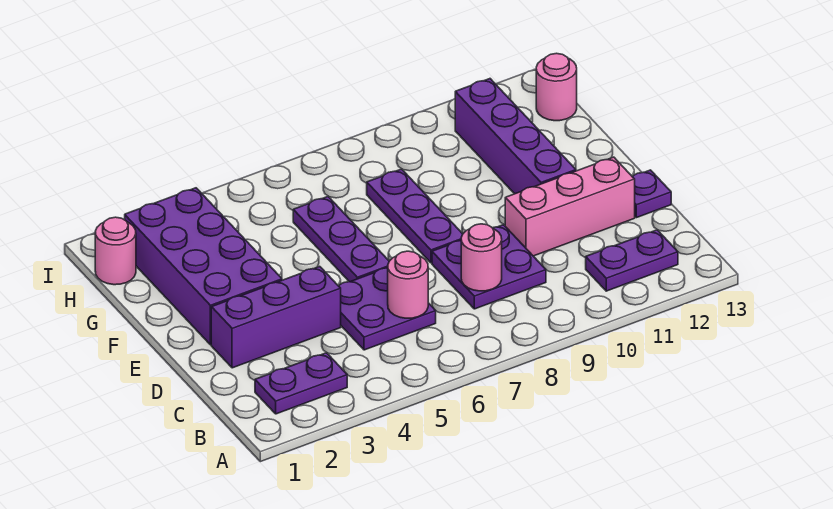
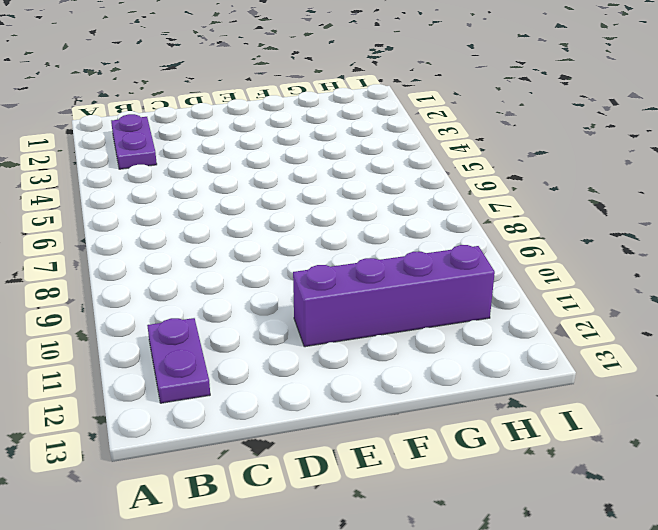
none -> purple plate C5:D6 level 1
none -> purple plate C8:D9 level 1
none -> purple brick D2:D4 level 1

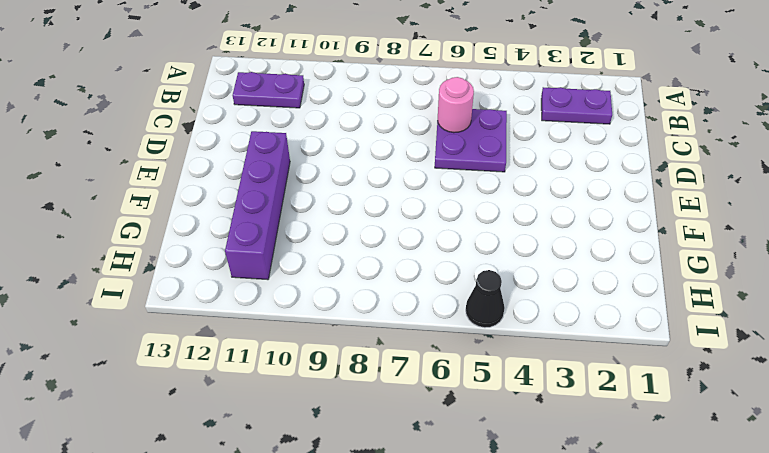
black cone I5 level 1 -> none
none -> purple plate C8:D9 level 1
none -> purple brick D2:D4 level 1
none -> pink brick D10:D12 level 1

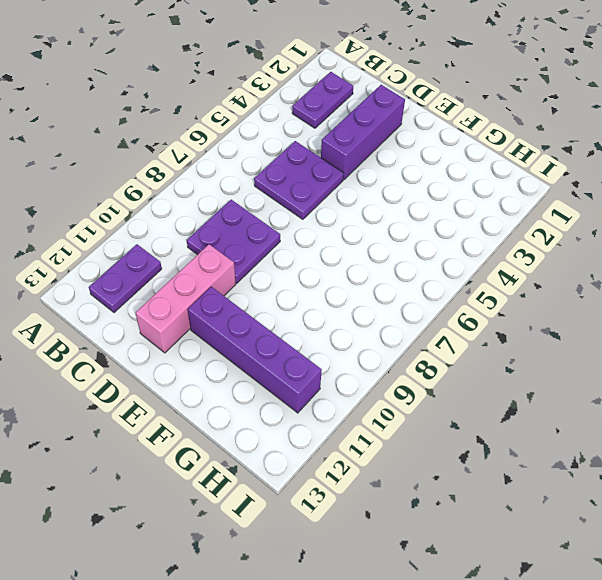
none -> purple plate D13 level 1
none -> purple brick E2:H3 level 1
none -> purple plate E6:G6 level 1

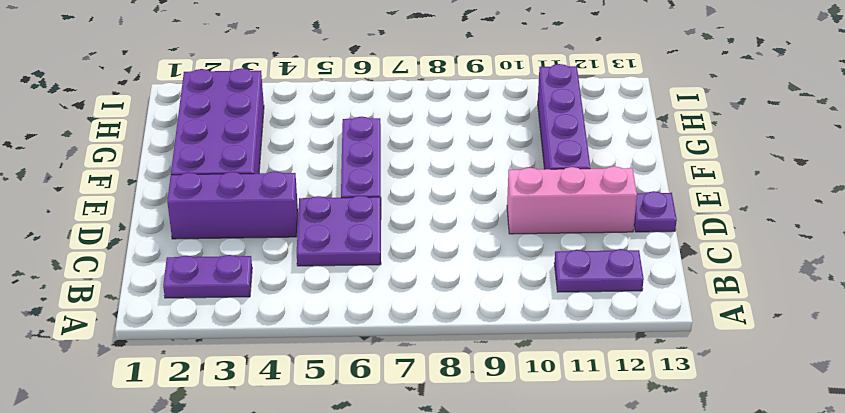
none -> purple plate C8:D9 level 1
none -> purple plate E8:G8 level 1
none -> pink round brick H1 level 1

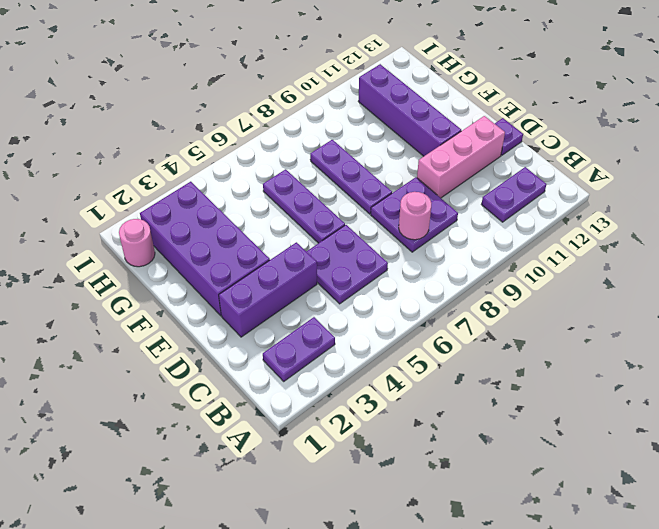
none -> pink round brick H13 level 1
none -> pink round brick C6 level 2

